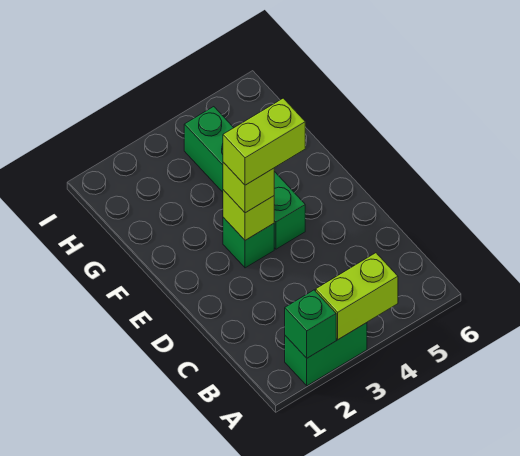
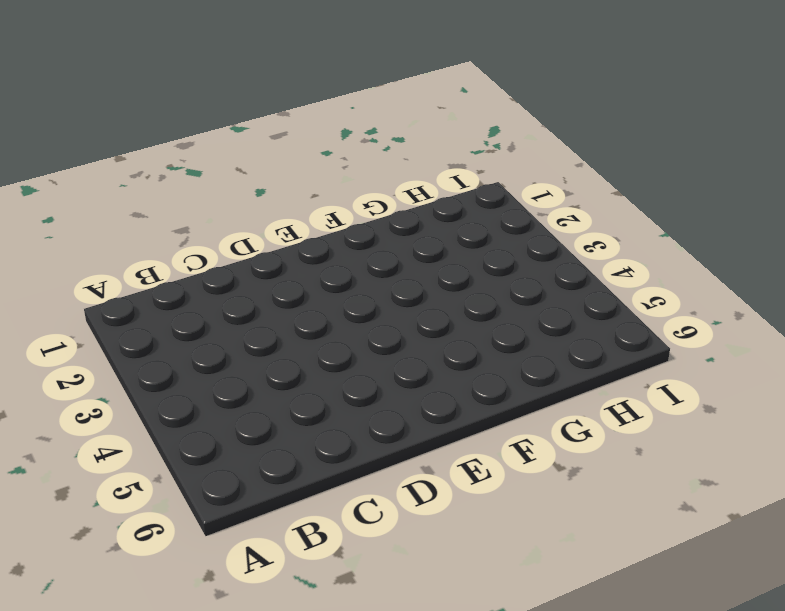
none -> green brick A2:A3 level 1
none -> green brick E3 level 1

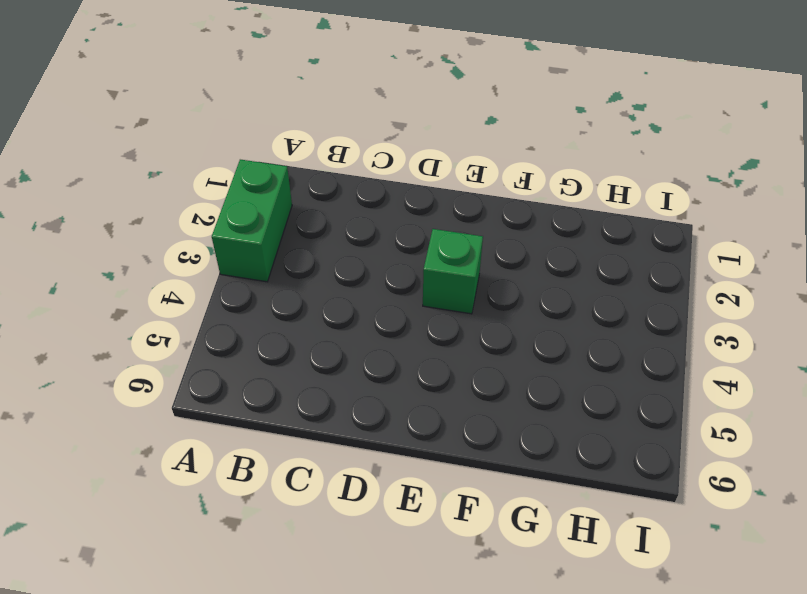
none -> green brick E4:H4 level 1
none -> green brick A2 level 2

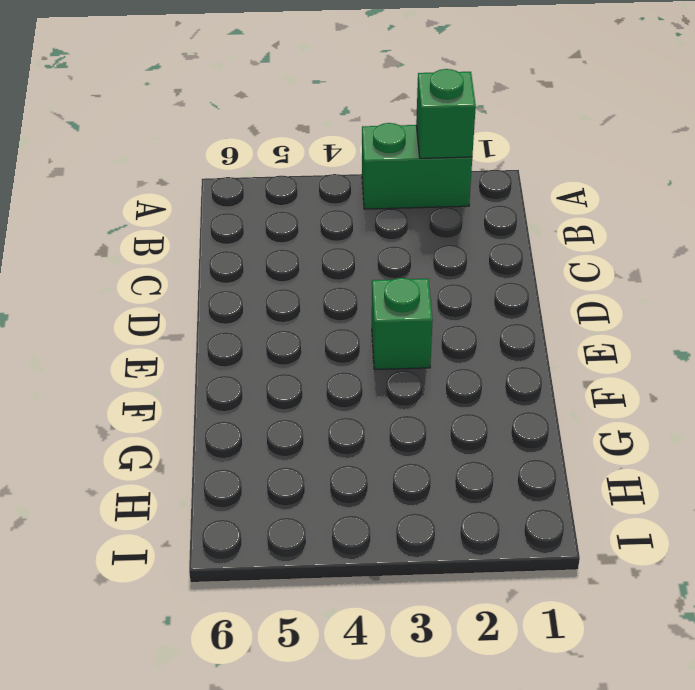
none -> green brick E4:H4 level 1
none -> lime brick A3:A4 level 2

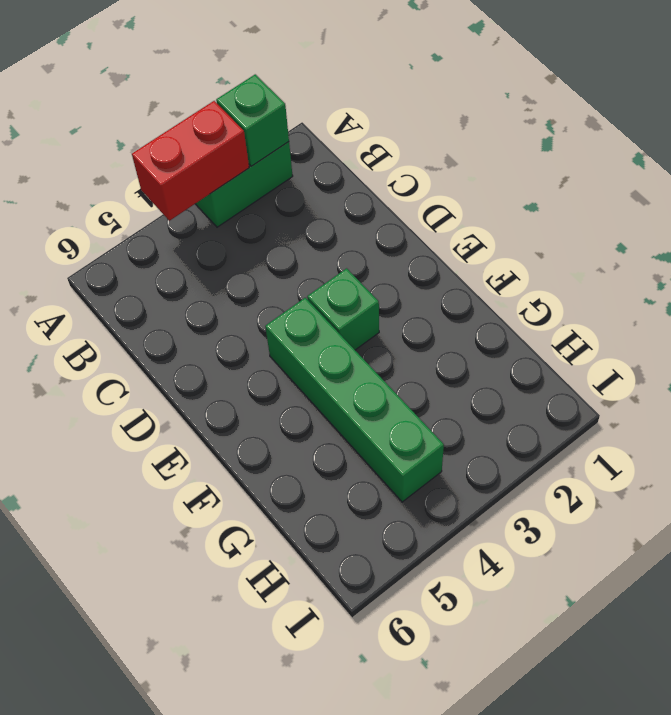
red brick A3:A4 level 2 -> lime brick A3:A4 level 2
none -> lime brick E3 level 2
none -> lime brick E3 level 3

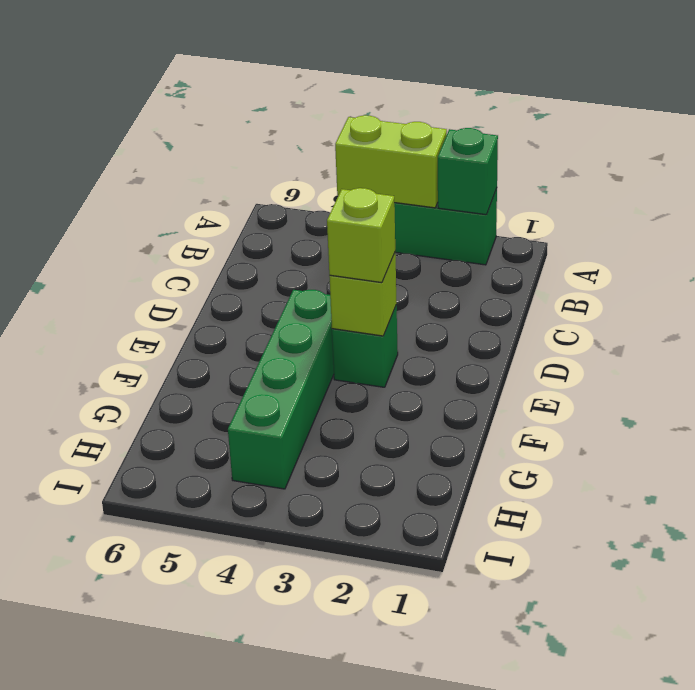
none -> lime brick E3:E4 level 4

